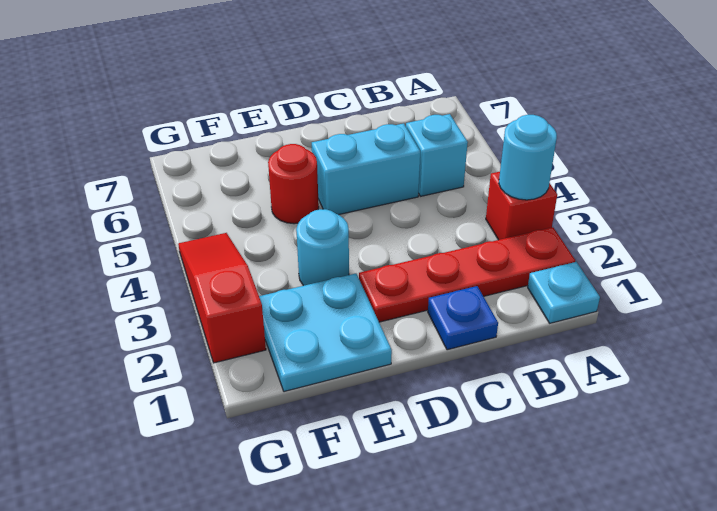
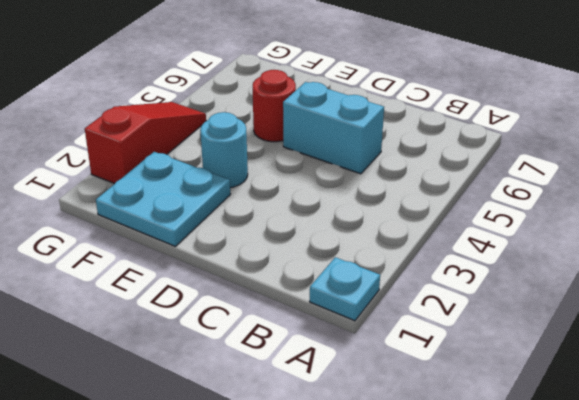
none -> red plate A2:D2 level 1
none -> red brick A3 level 1

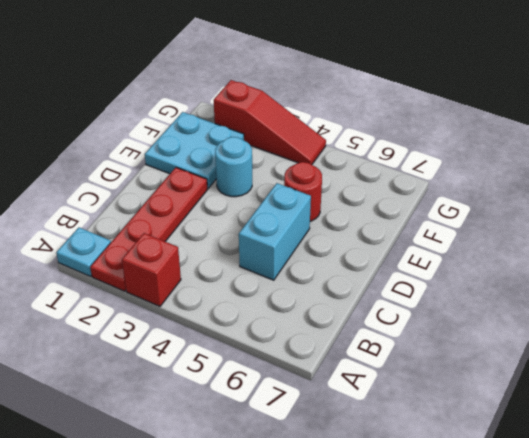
none -> cyan brick B5 level 1
none -> blue plate C1 level 1

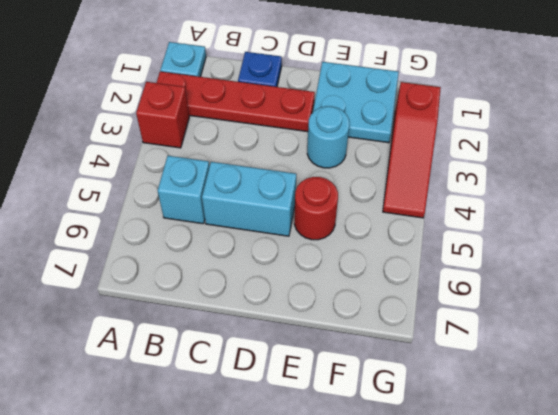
none -> cyan round brick A3 level 2

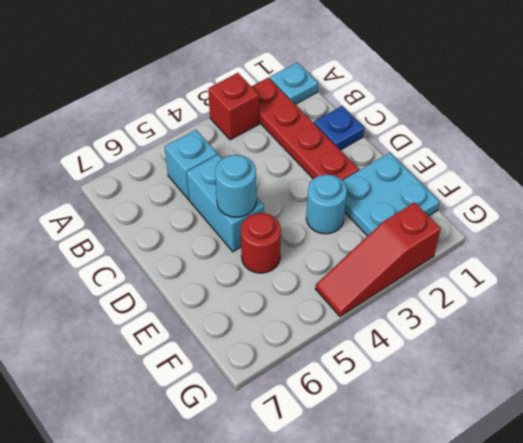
cyan round brick D5 level 2 -> cyan round brick A3 level 2

